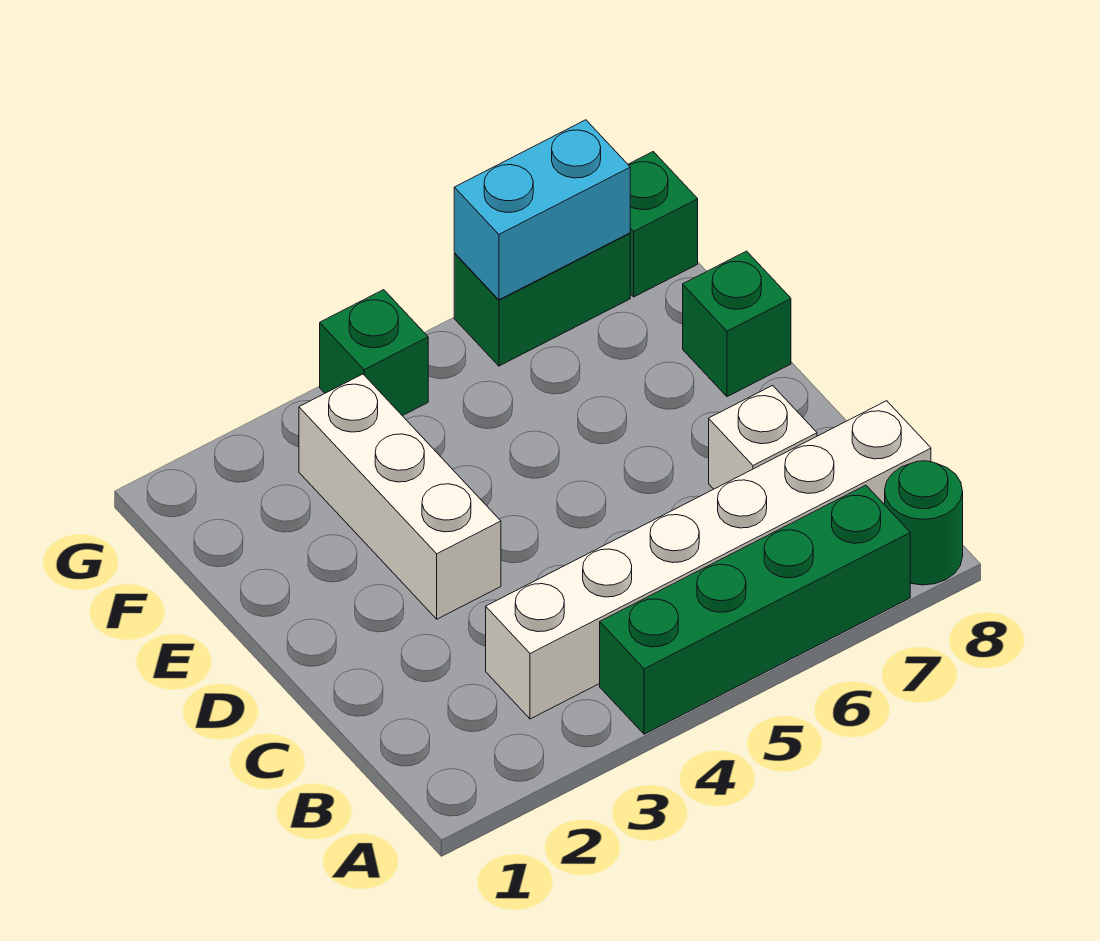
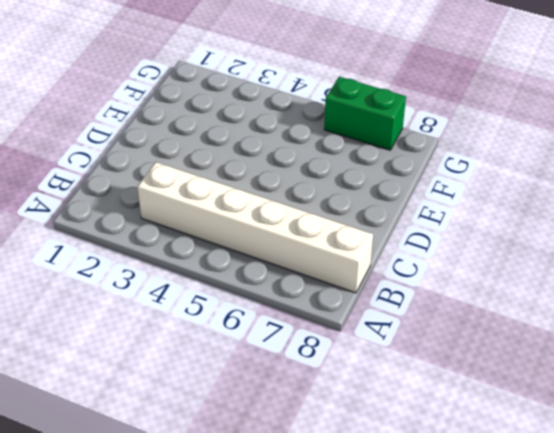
none -> green brick A4:A7 level 1
none -> green round brick A8 level 1

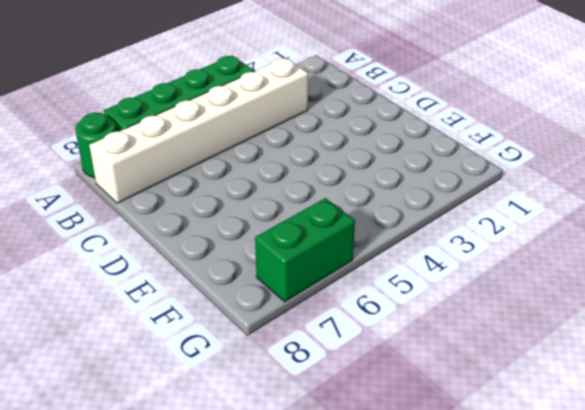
none -> white brick C7 level 1
none -> white brick D3:F3 level 1

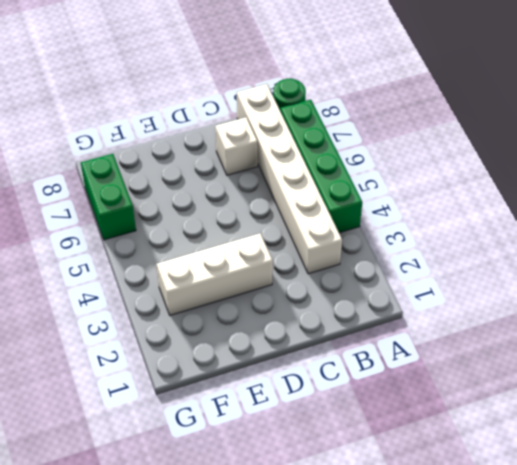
none -> green brick E8 level 1
none -> green brick G4 level 1

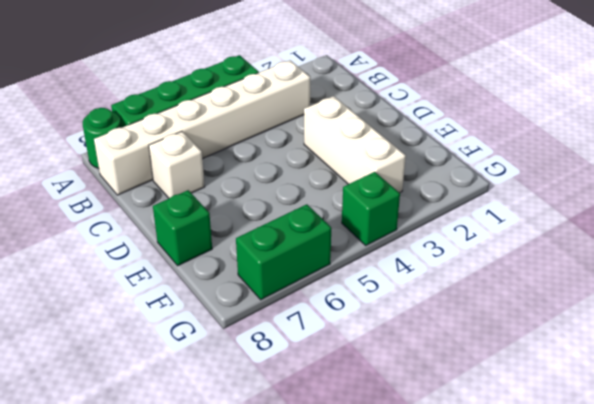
none -> green brick G8 level 1
none -> cyan brick G6:G7 level 2

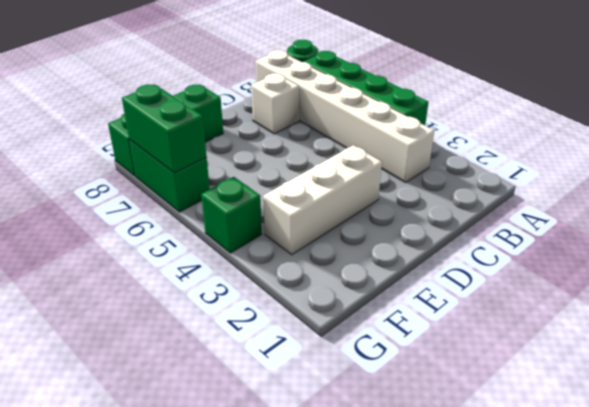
green brick G6:G7 level 2 -> cyan brick G6:G7 level 2

